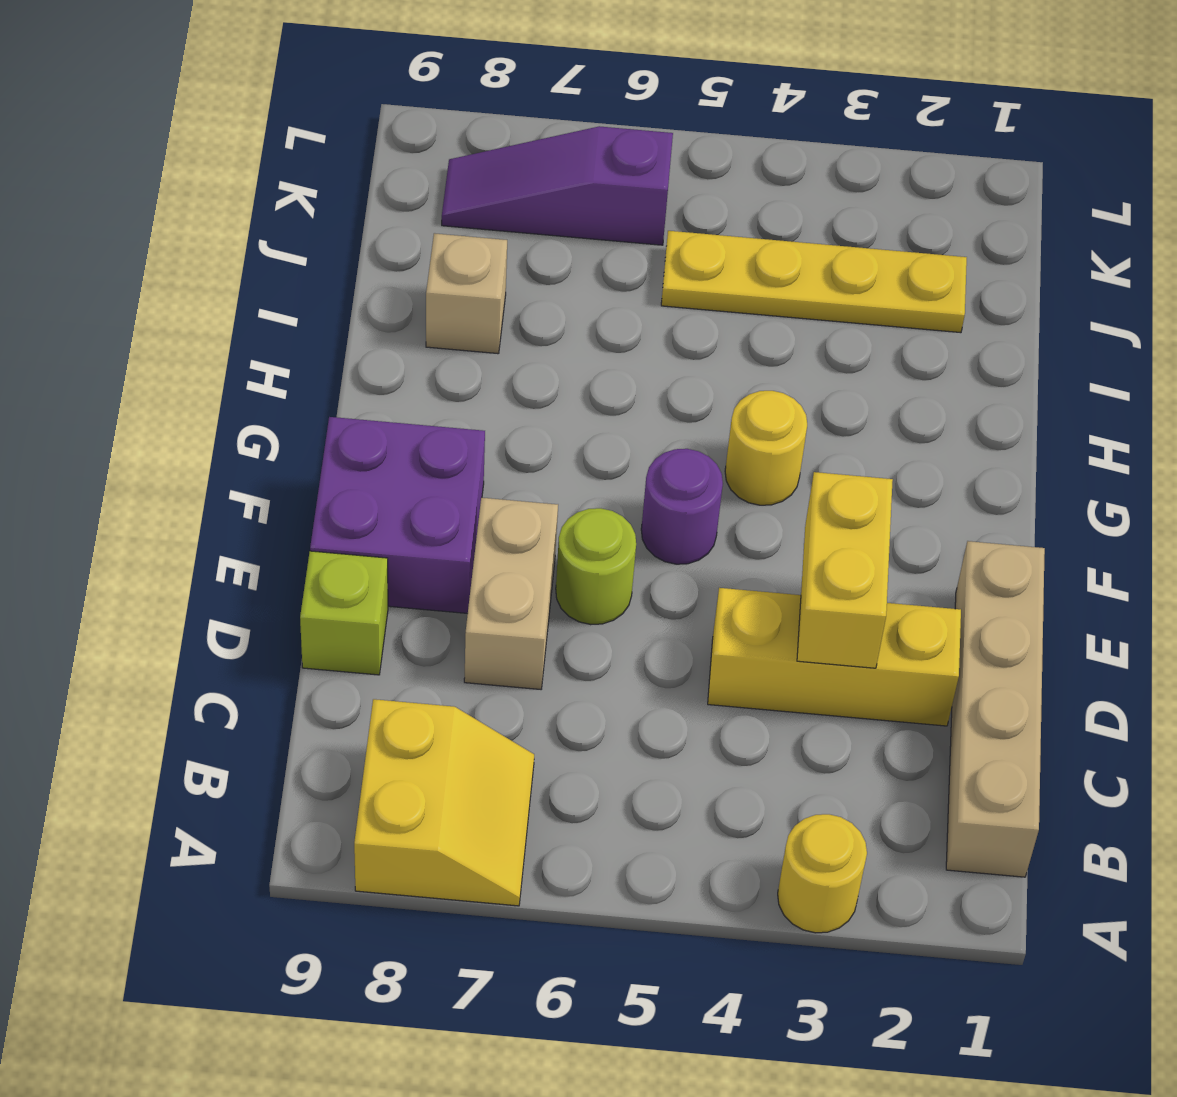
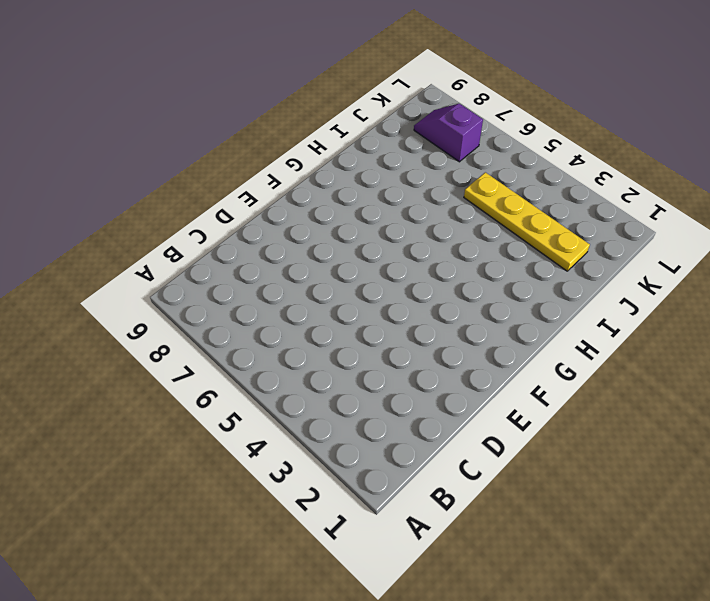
purple slope K7:K8 level 1 top 7 -> purple slope K6:K8 level 1 top 6
none -> yellow round brick A3 level 1
none -> yellow slope A7:B8 level 1 top 8
none -> tan brick B1:E1 level 1

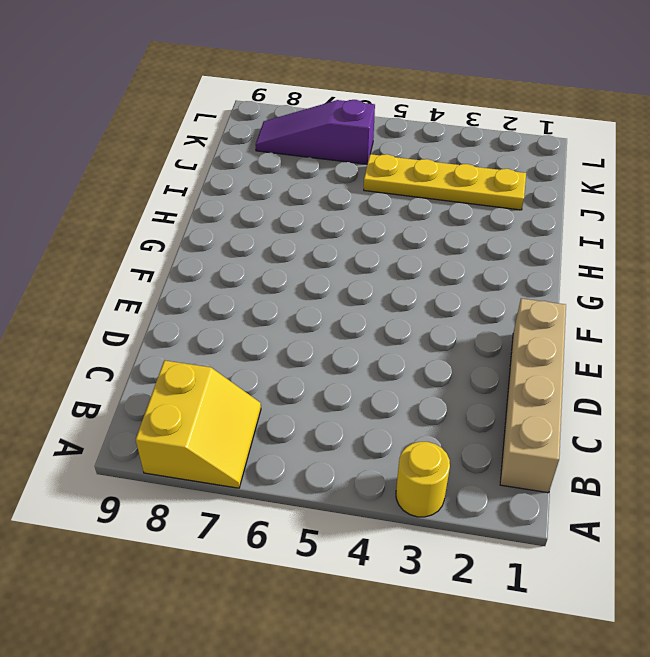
none -> yellow brick D2:D4 level 1
none -> tan brick D7:E7 level 1
none -> lime brick D9 level 1

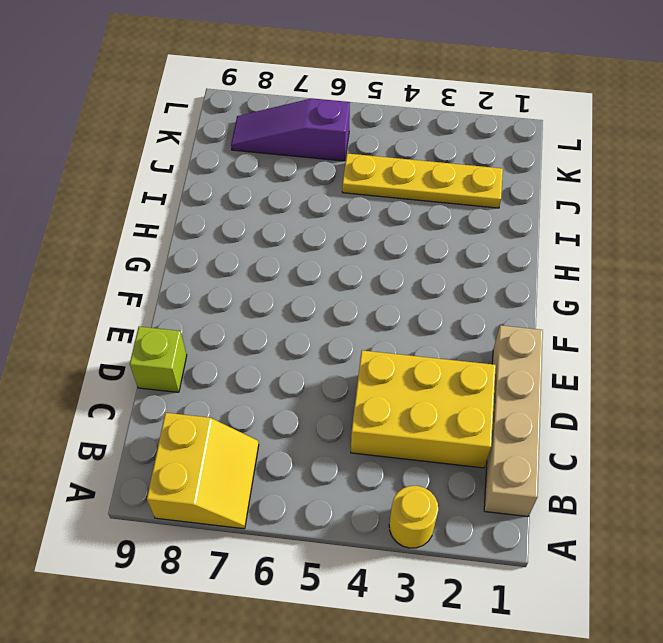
yellow brick C2:D4 level 1 -> yellow brick D2:D4 level 1
none -> tan brick D7:E7 level 1
none -> lime round brick E6 level 1
none -> purple brick E8:F9 level 1

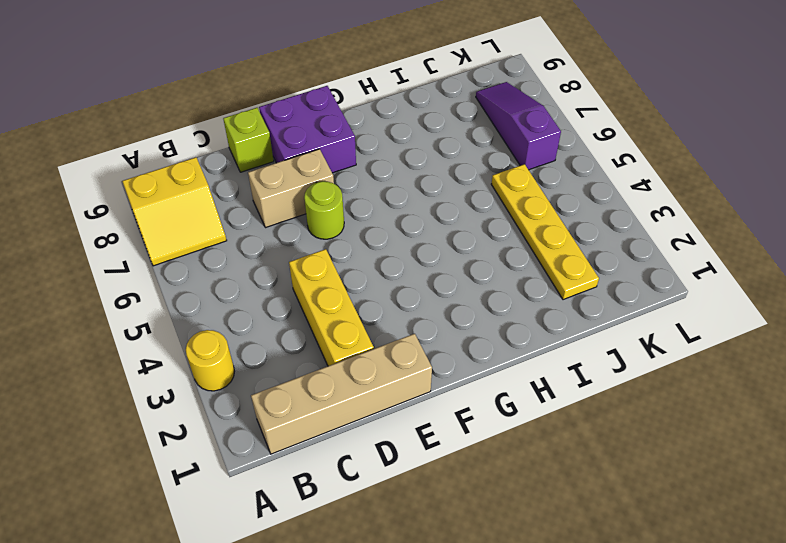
none -> purple round brick F5 level 1
none -> yellow round brick G4 level 1
none -> tan brick I8 level 1

